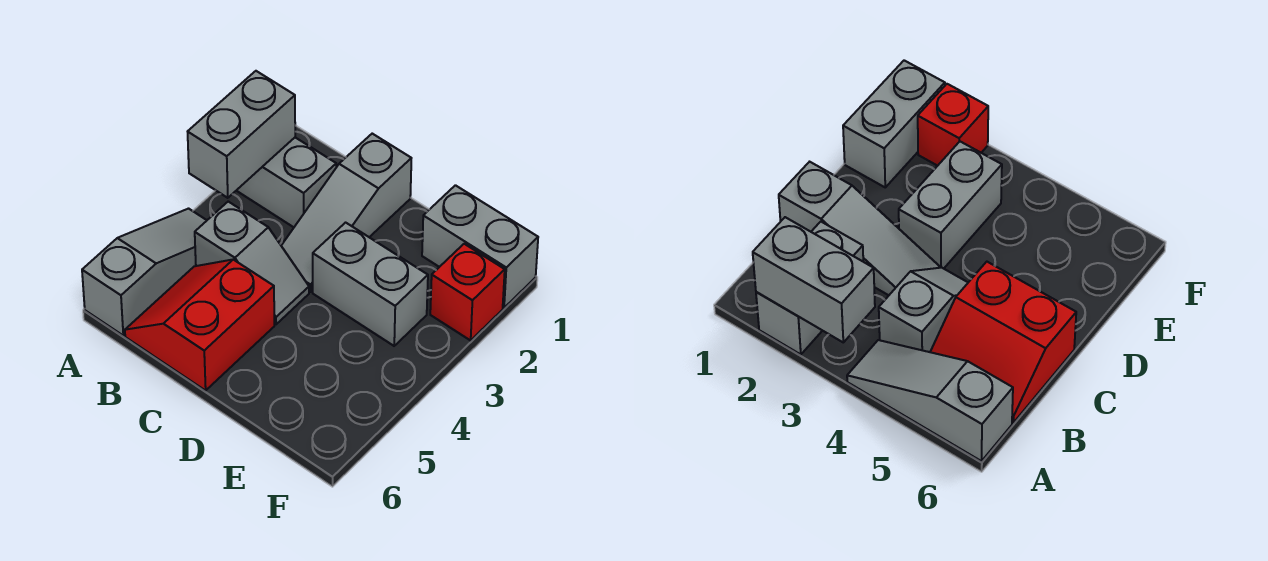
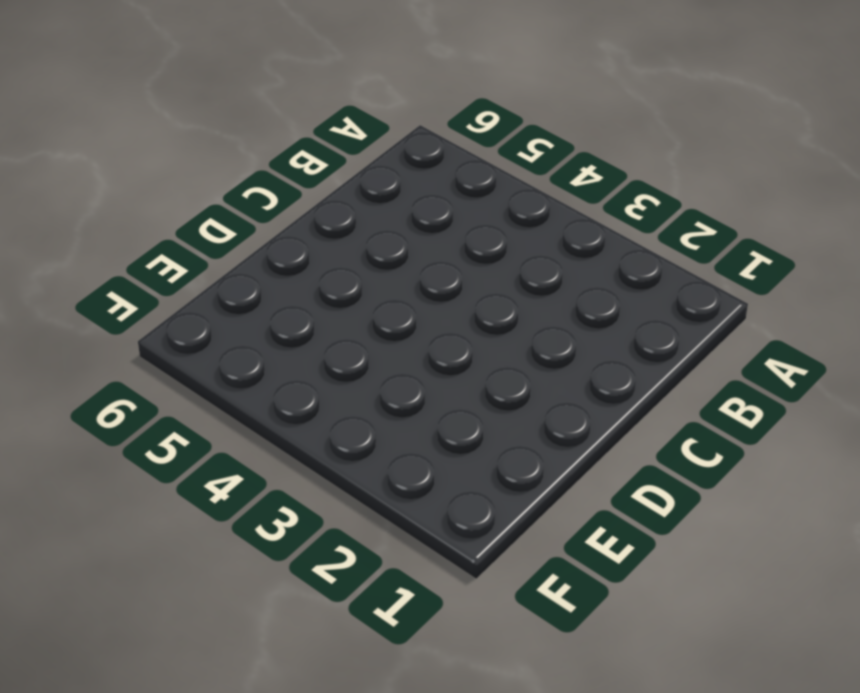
none -> grey brick A2:B2 level 1
none -> grey slope A4:A6 level 1 top 6

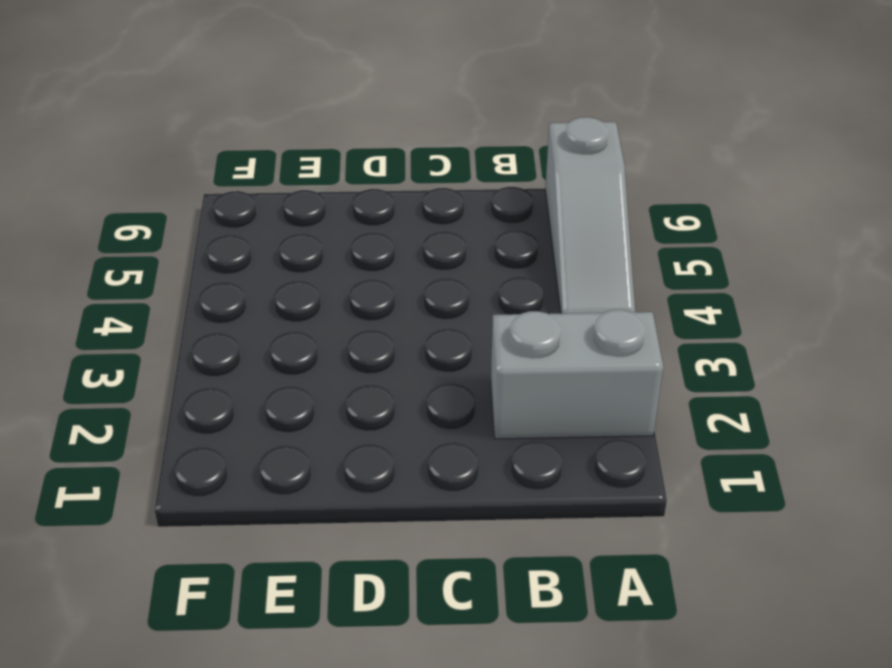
none -> grey slope B4:C4 level 1 top B
none -> red slope B5:C6 level 1 top C

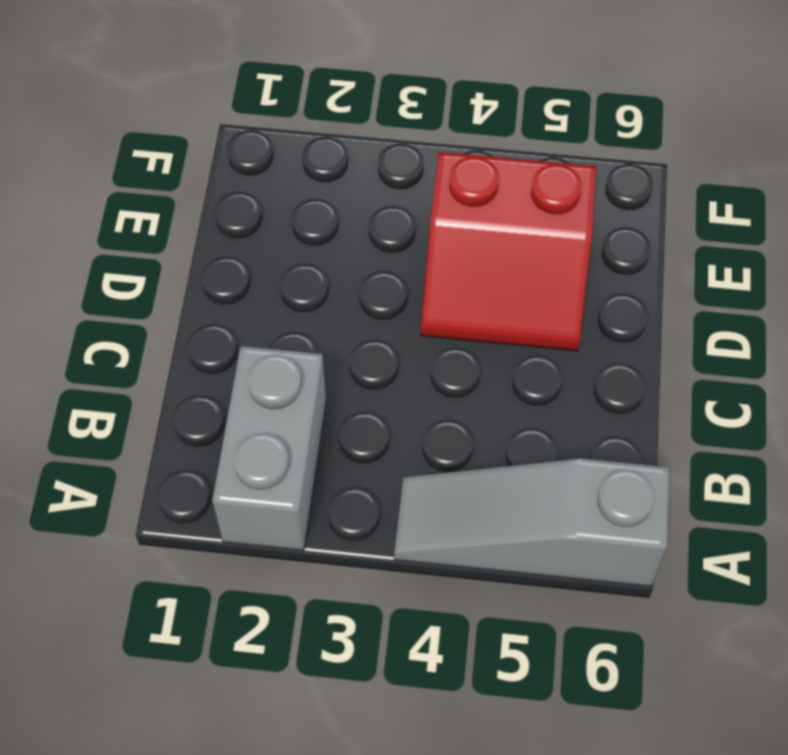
red slope D4:E5 level 1 top E -> red slope B5:C6 level 1 top C
none -> grey slope B4:C4 level 1 top B
none -> grey slope C1:C3 level 1 top 1

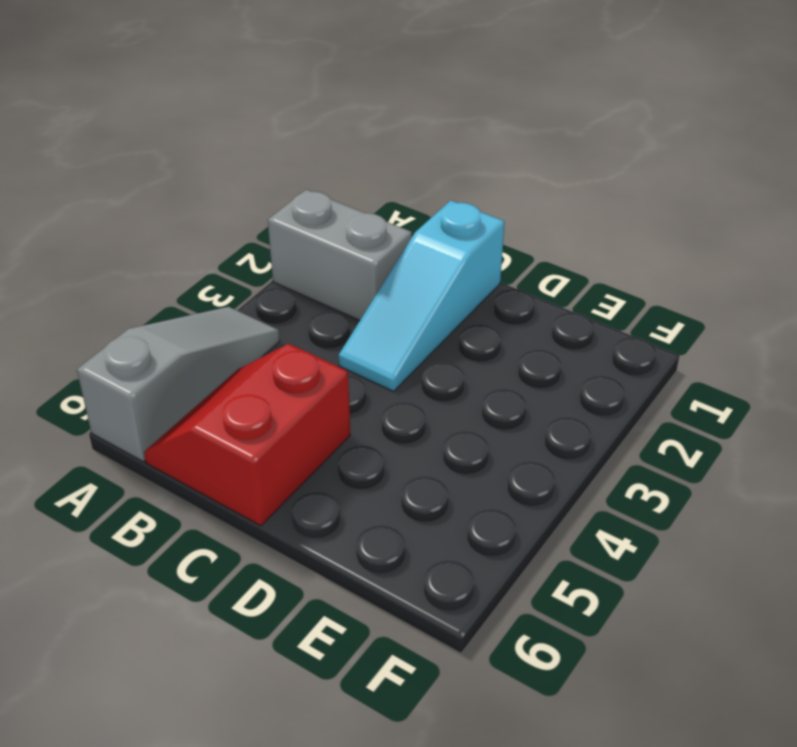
cyan slope C1:C3 level 1 top 1 -> grey slope C1:C3 level 1 top 1
none -> grey slope B4:C4 level 1 top B
none -> grey brick D3:E3 level 1

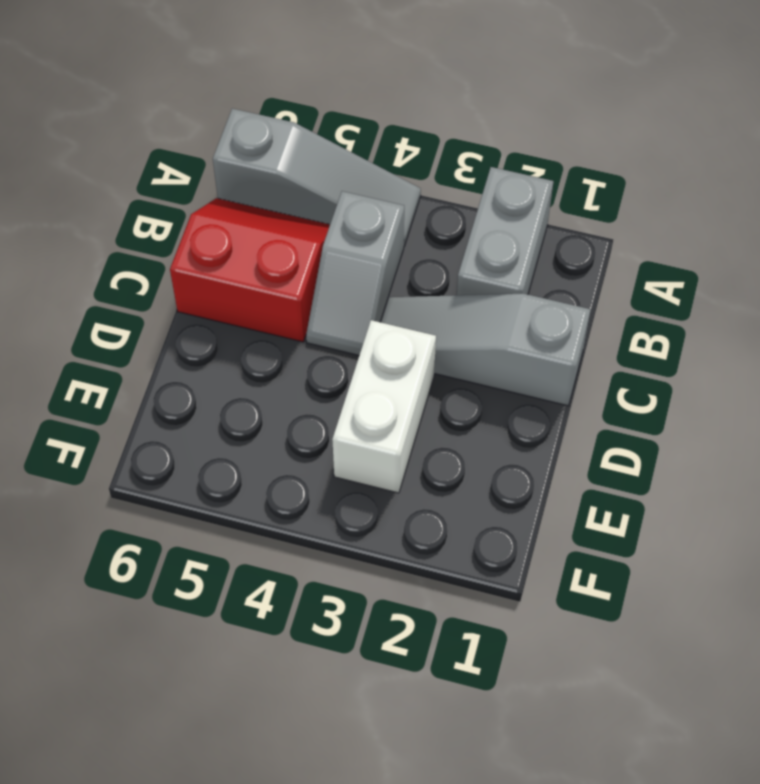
white brick D3:E3 level 1 -> grey brick D3:E3 level 1
none -> grey brick E1:F1 level 1
none -> red brick F2 level 1

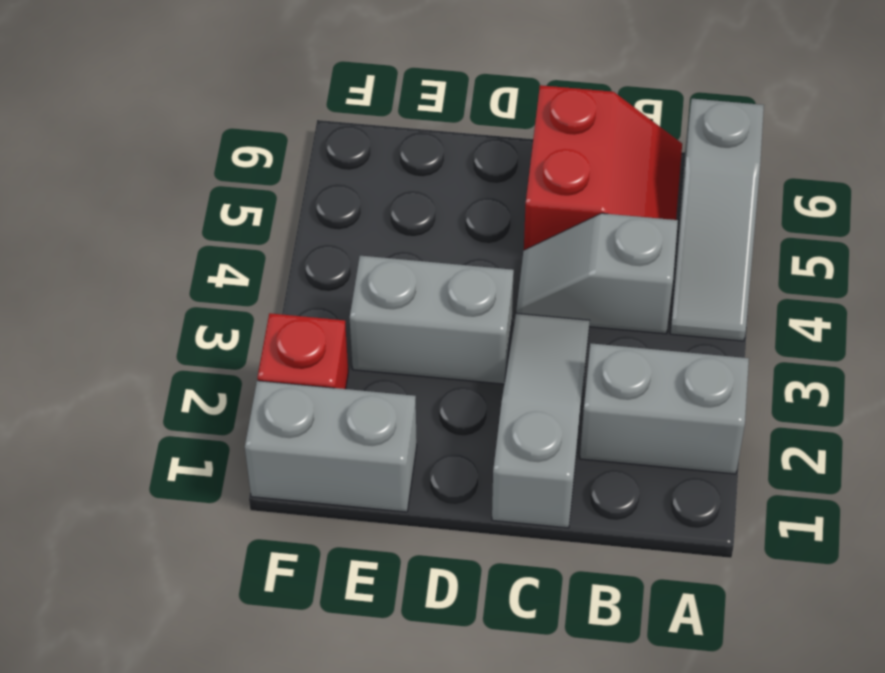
none -> grey brick A2:A3 level 2

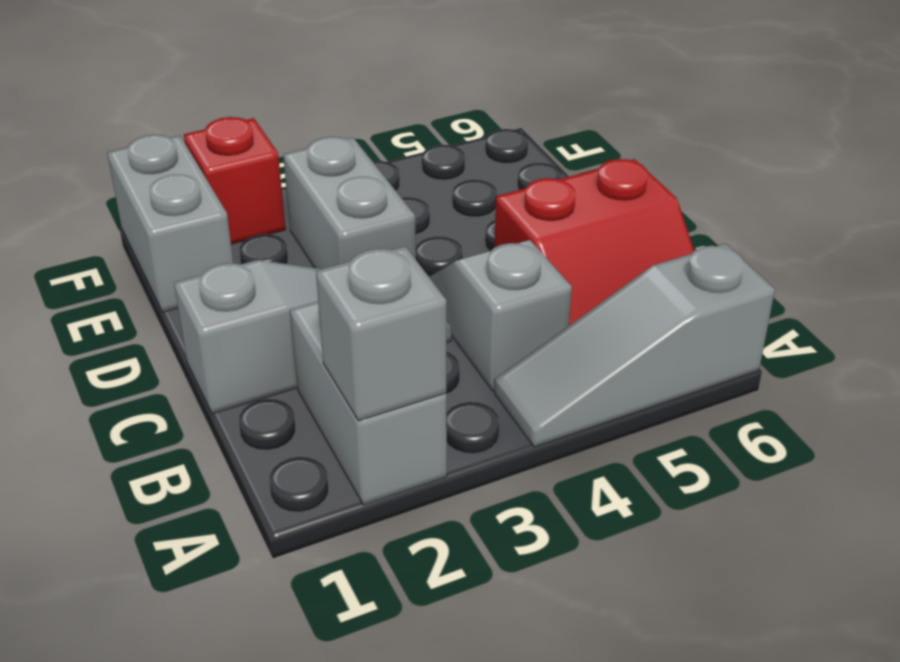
grey brick A2 level 2 -> grey brick A2:A3 level 2

